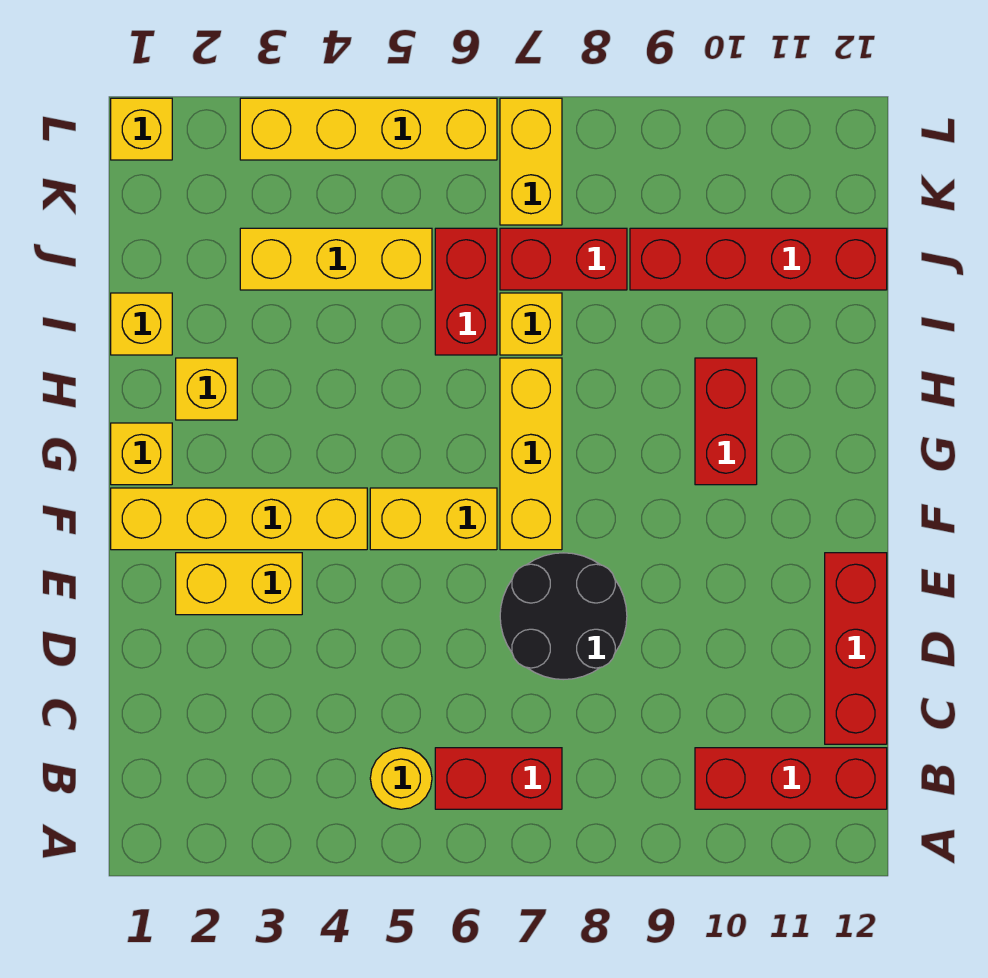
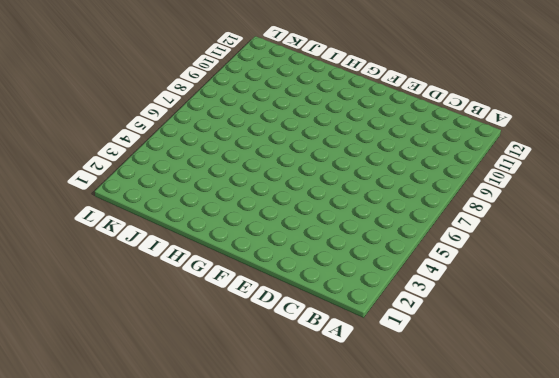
none -> yellow round brick B5 level 1
none -> red brick B6:B7 level 1
none -> red brick B10:B12 level 1

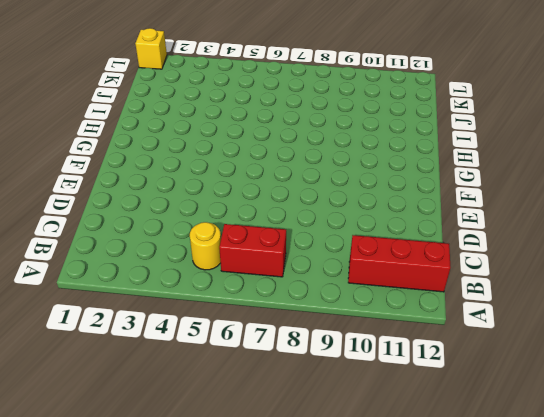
none -> red brick C12:E12 level 1
none -> black round brick D7:E8 level 1
none -> yellow brick E2:E3 level 1

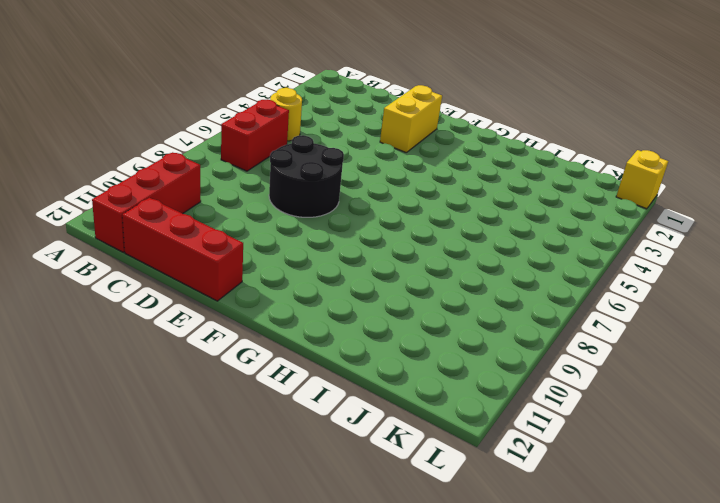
none -> yellow brick F1:F4 level 1
none -> yellow brick F5:F6 level 1
none -> yellow brick F7:H7 level 1

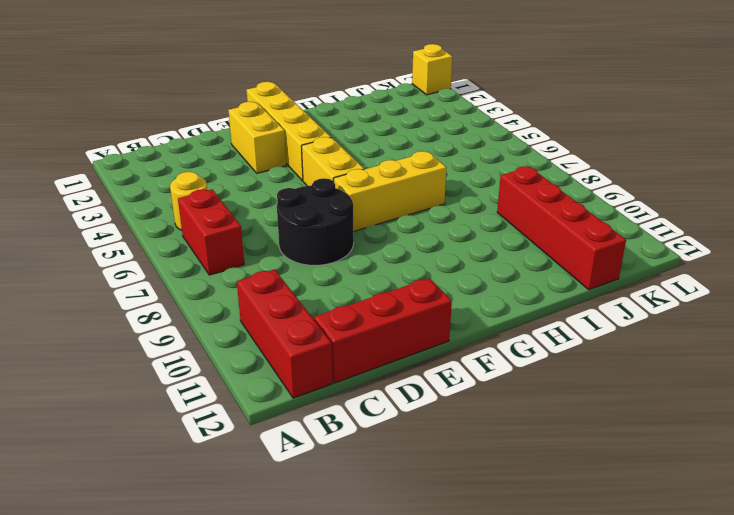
none -> yellow brick G1 level 1
none -> red brick G10:H10 level 1
none -> yellow brick H2 level 1

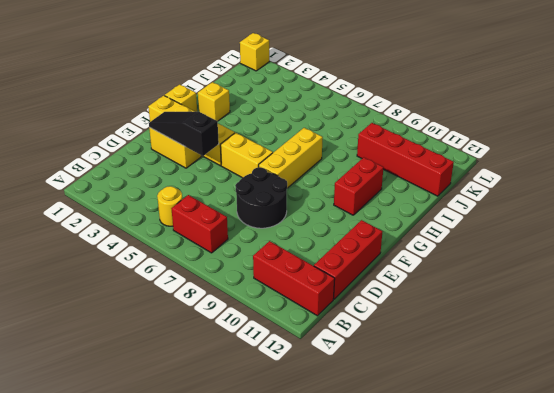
black slope E2:E4 level 2 top 4 -> none
none -> yellow brick I1 level 1
none -> red brick I6:J6 level 1
none -> yellow brick I7 level 1

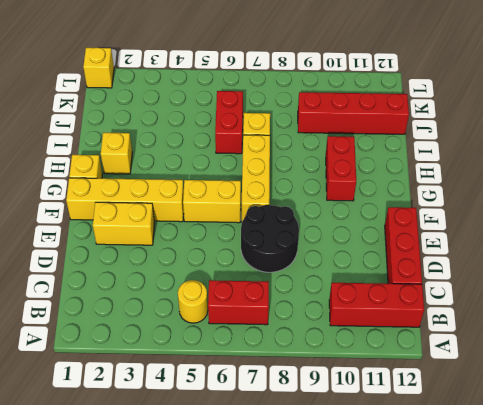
none -> yellow brick I1 level 1
none -> yellow brick J3:J5 level 1
none -> red brick J7:J8 level 1

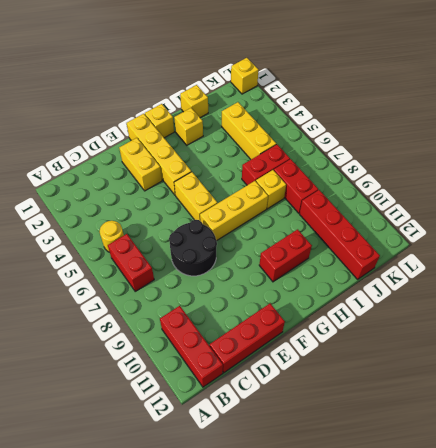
none -> yellow brick K7:L7 level 1
none -> yellow brick L3:L6 level 1

